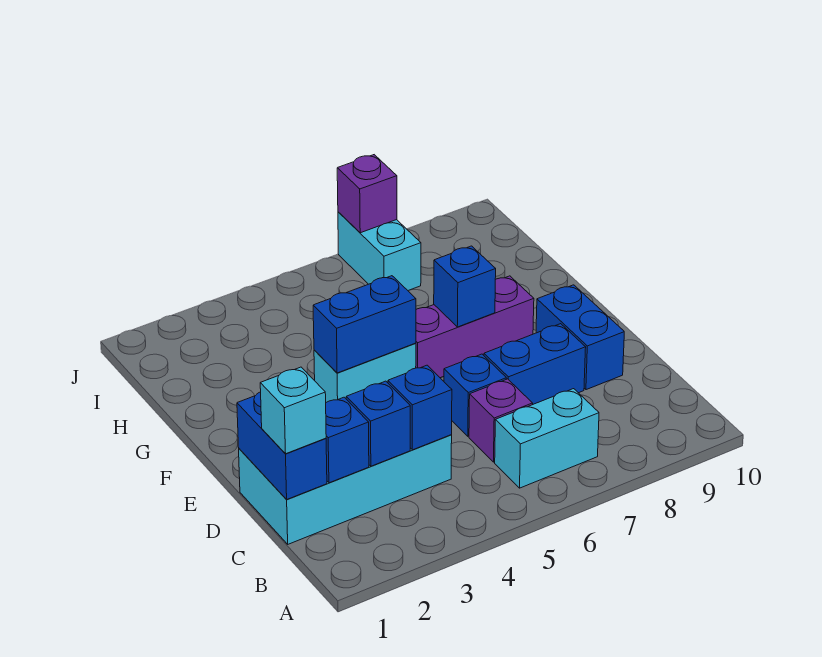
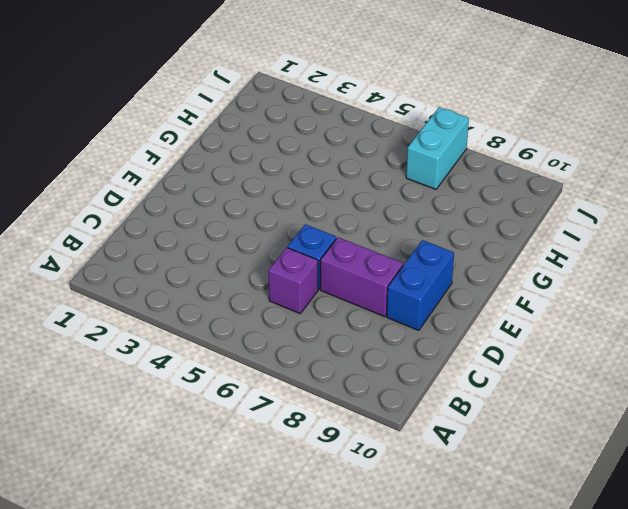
purple brick D7:D8 level 1 -> blue brick D7:D8 level 1
none -> cyan brick B6:B7 level 1
none -> cyan brick C1:D4 level 1
none -> cyan brick F4:F5 level 1

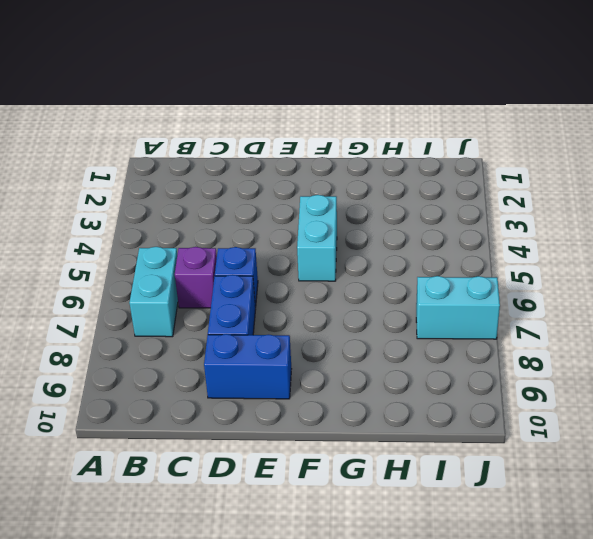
none -> cyan brick C1:D4 level 1
none -> purple brick F6:F8 level 1
none -> blue brick C1:D1 level 2

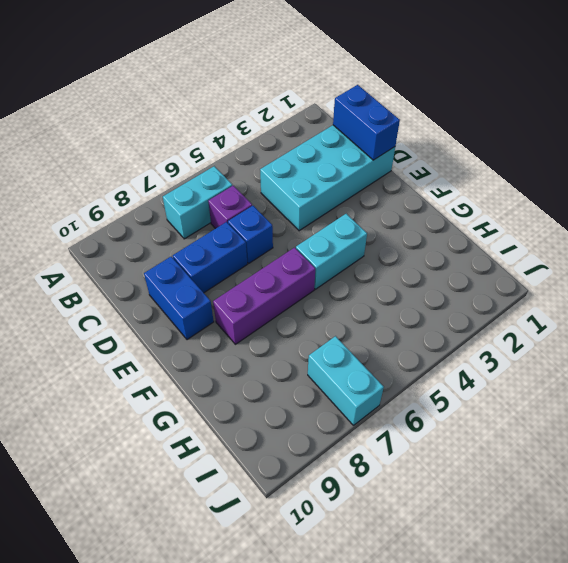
none -> blue brick C2 level 2
none -> blue brick C3 level 2
none -> blue brick C4 level 2

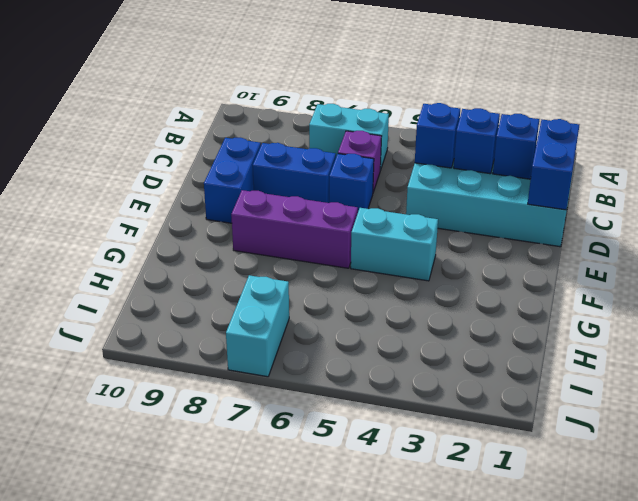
none -> blue brick F4:F5 level 2
none -> blue brick F7 level 2
none -> purple brick J7 level 2

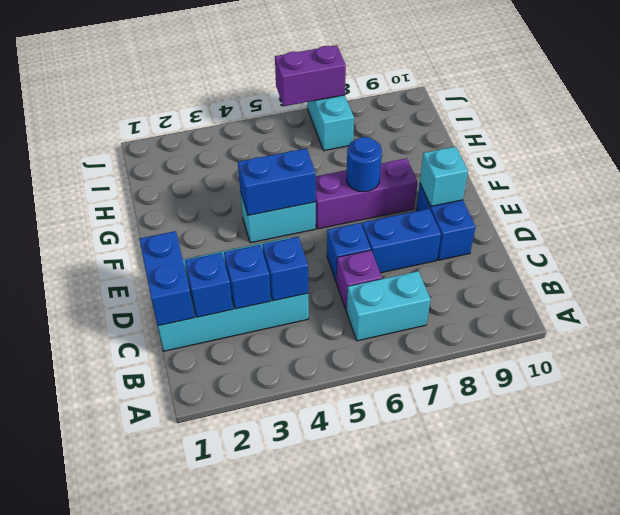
cyan brick E9 level 2 -> cyan brick C1 level 3
blue round brick F7 level 2 -> blue brick F7 level 2
purple brick J6:J7 level 2 -> purple brick J7 level 2

